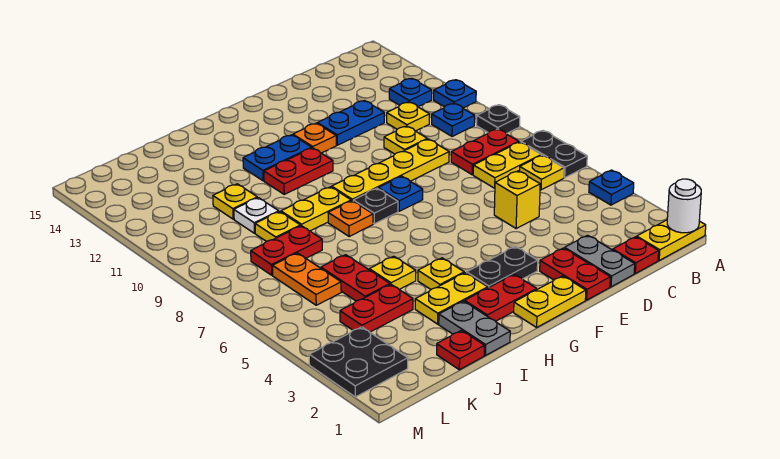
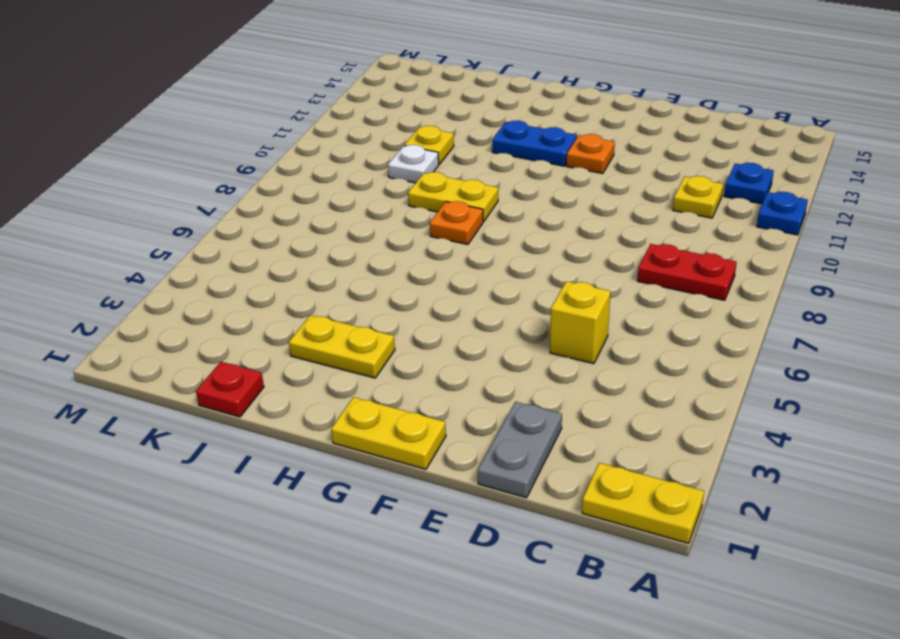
none -> blue plate A4 level 1
none -> black plate A6:A7 level 1
none -> black plate A9 level 1
none -> yellow plate B6 level 1

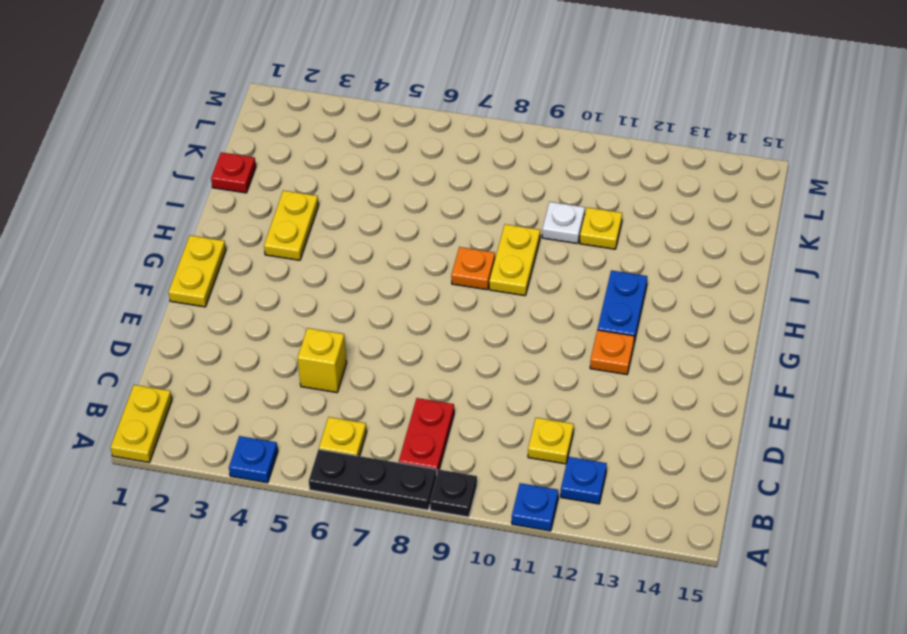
black plate A6:A8 level 1 -> black plate A6:A7 level 1
none -> yellow plate B7:C7 level 1
none -> blue plate B10 level 1
none -> red plate C1 level 1
none -> grey plate D1:D2 level 1

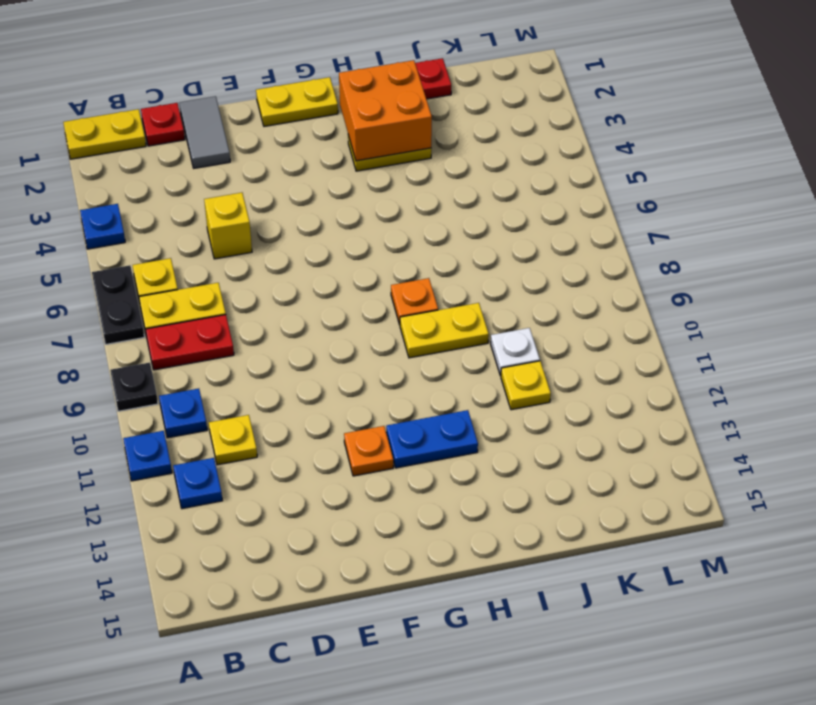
grey tile D1:D2 level 1 -> grey plate D1:D2 level 1
orange brick H2:I3 level 2 -> none
none -> yellow plate D9:G9 level 1
none -> yellow plate D10 level 1
none -> blue plate D12:E12 level 1
none -> red plate E1:E2 level 1

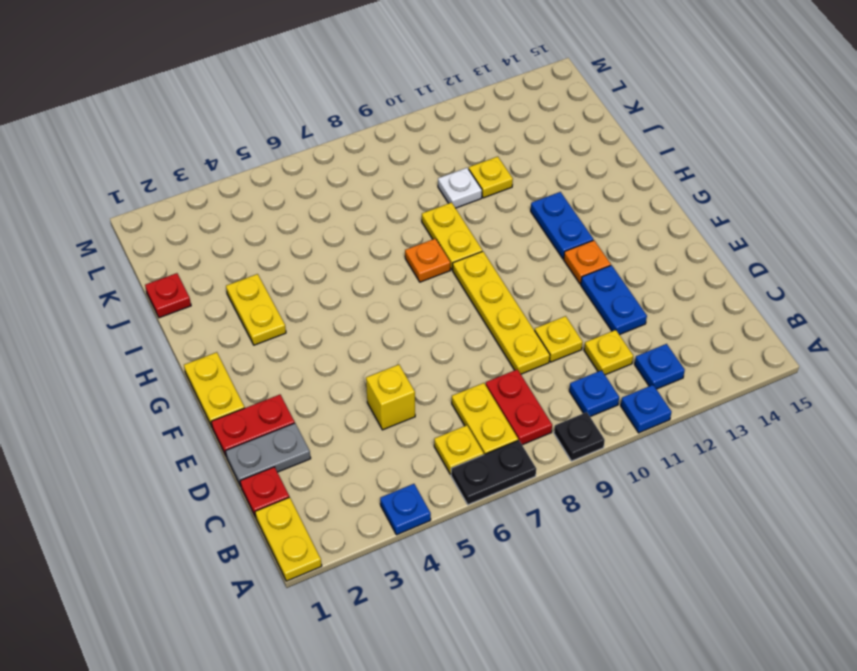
none -> black plate F3:G3 level 1
none -> blue plate F8 level 1
none -> red plate G2:H2 level 1
none -> black plate G8 level 1

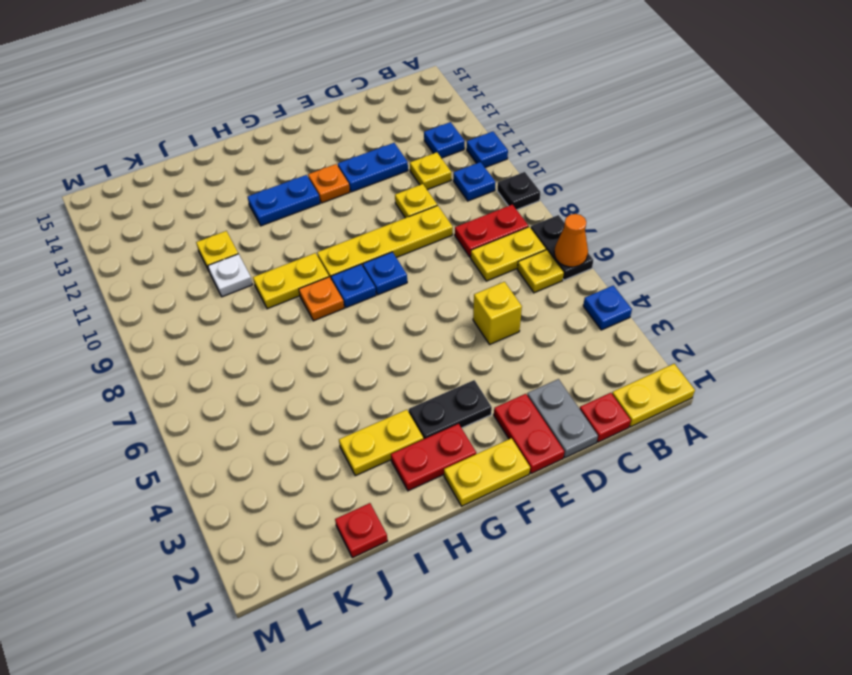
orange cone A6 level 2 -> none
blue plate G8 level 1 -> black plate G8 level 1
none -> red plate G11:H11 level 1
none -> yellow plate H4 level 1
none -> grey plate I1:I2 level 1
none -> yellow plate I5 level 1

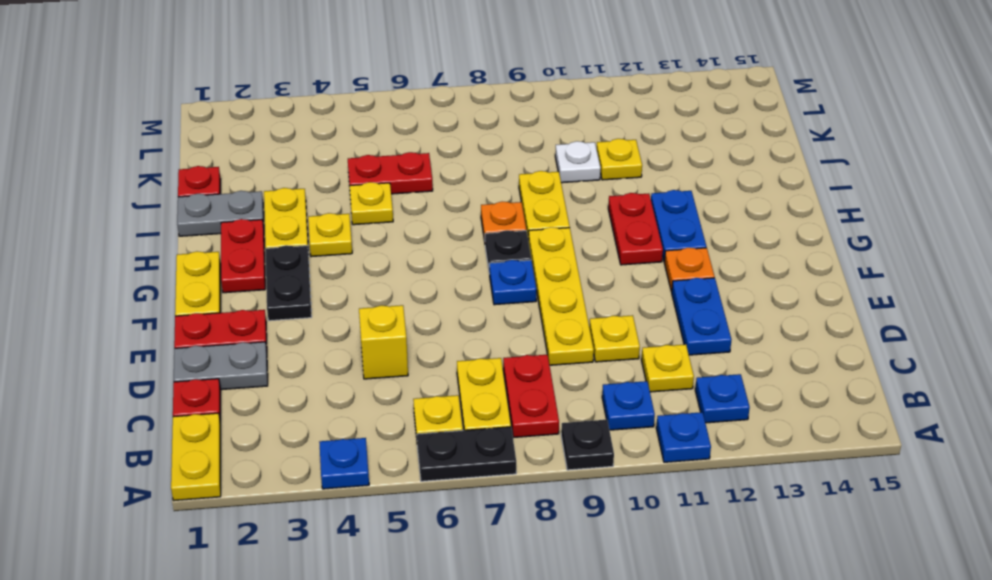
none -> red plate J4:K4 level 1
none -> red plate J8:K8 level 1
none -> yellow plate J9 level 1
none -> orange plate K6:K7 level 1

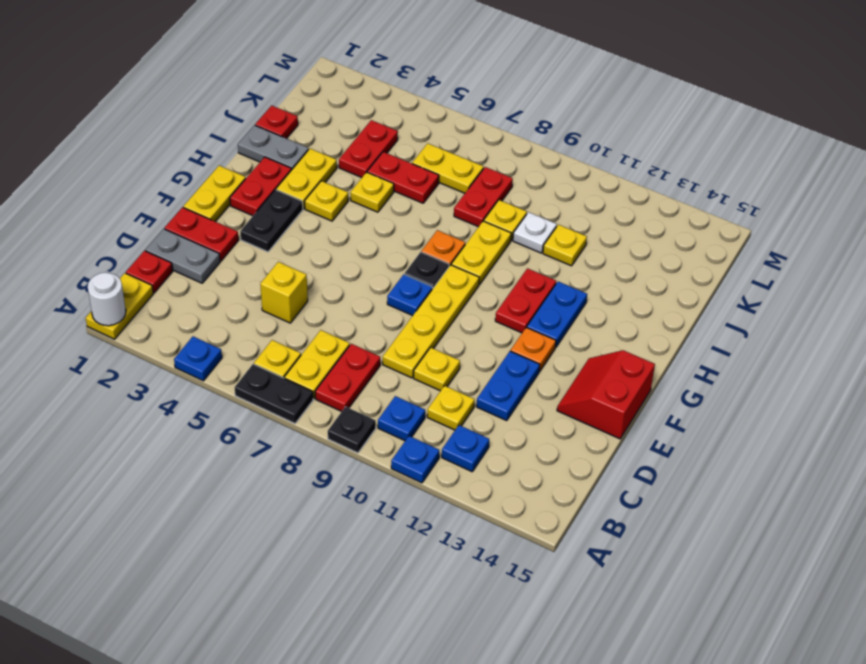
red slope E14:F15 level 1 top 15 -> none
yellow plate K6:K7 level 1 -> orange plate K6:K7 level 1
none -> black plate L2:M3 level 1

